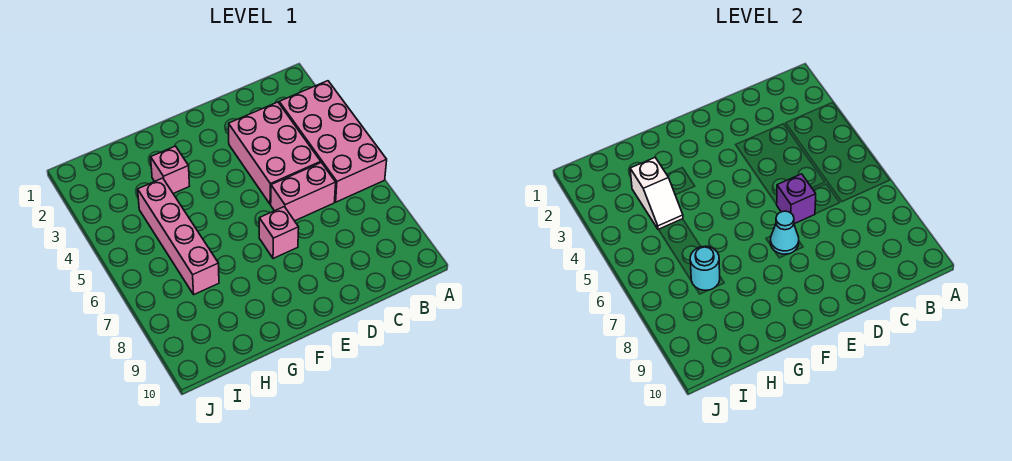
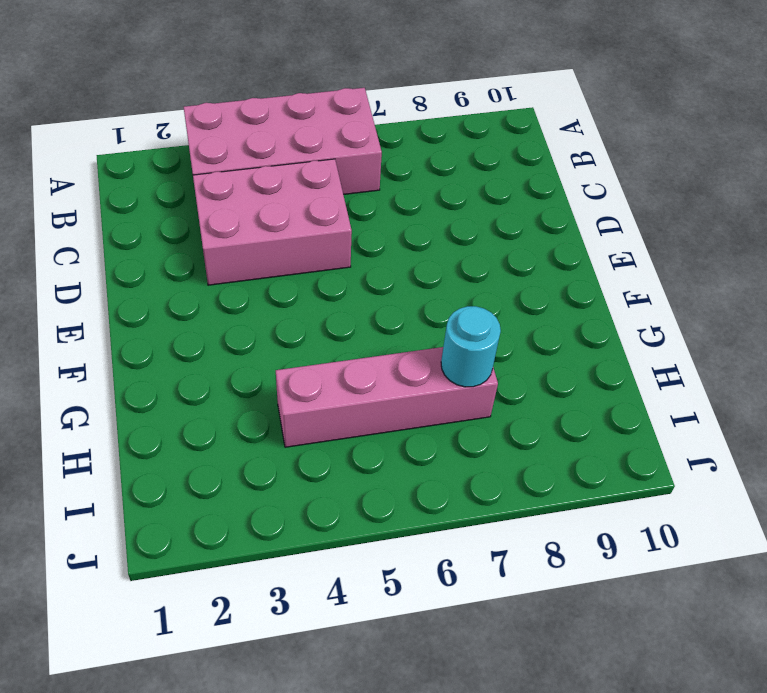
none -> pink brick C6:D6 level 1
none -> pink brick E7 level 1

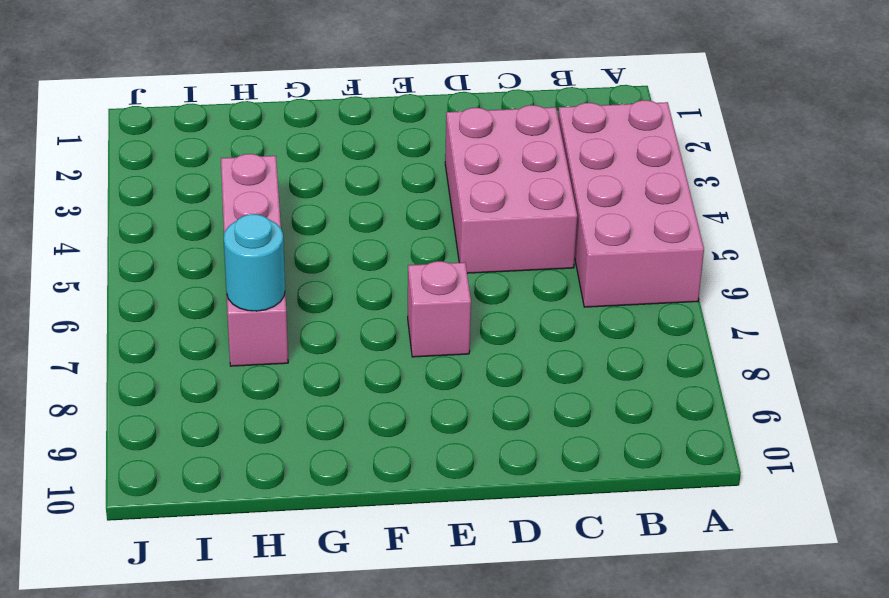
none -> pink brick C6:D6 level 1
none -> pink brick G3 level 1

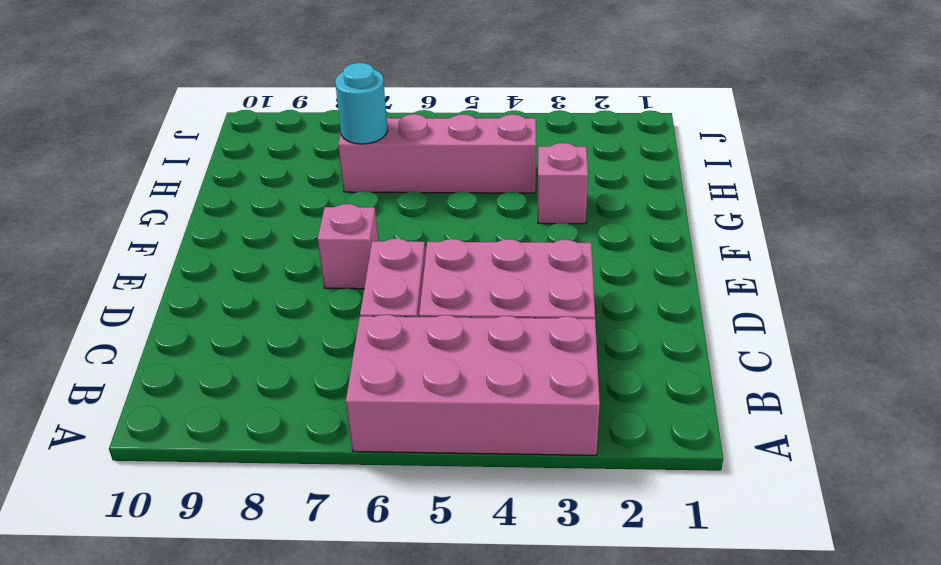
none -> purple brick D6 level 2
none -> cyan cone E7 level 2

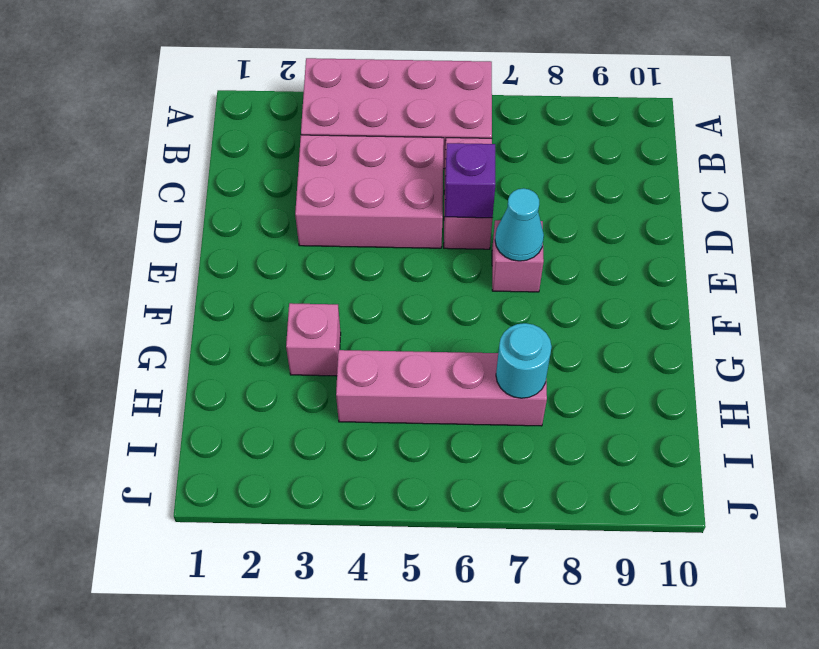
none -> white slope H3:H4 level 2 top 3

